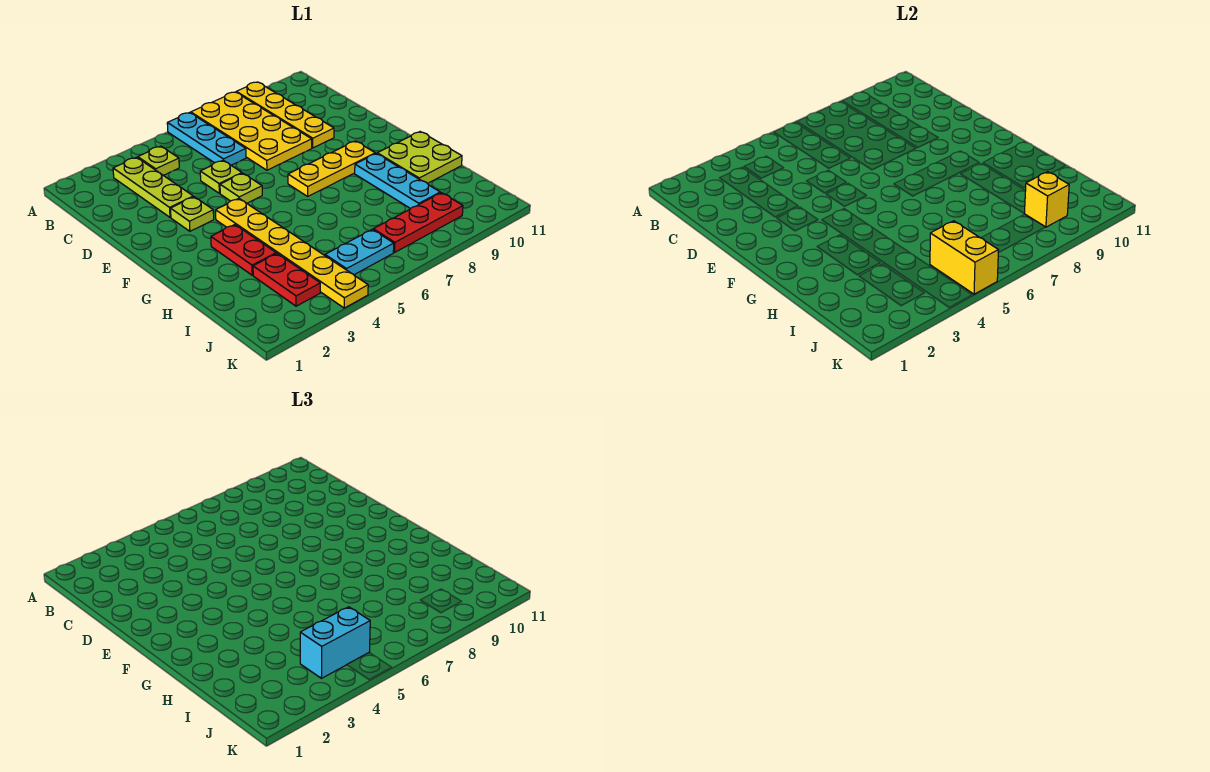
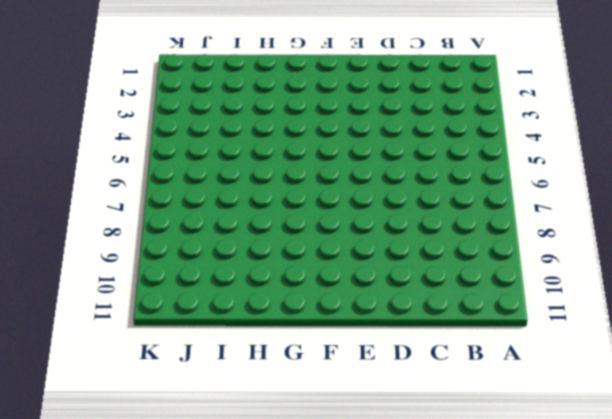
none -> cyan plate A6:C6 level 1
none -> yellow plate A7:D8 level 1
none -> yellow plate A9:D9 level 1

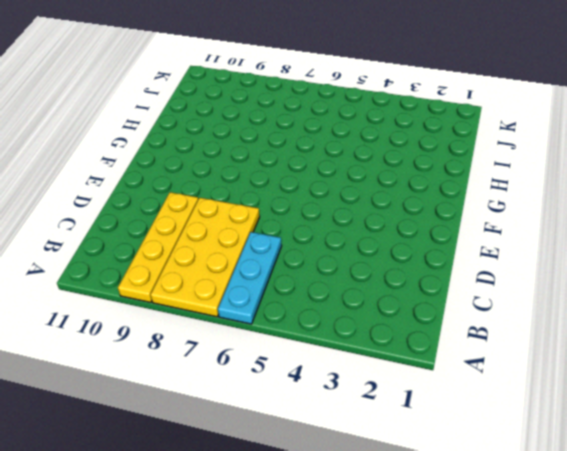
none -> lime plate B3:D3 level 1
none -> lime plate B4 level 1
none -> lime plate D5 level 1

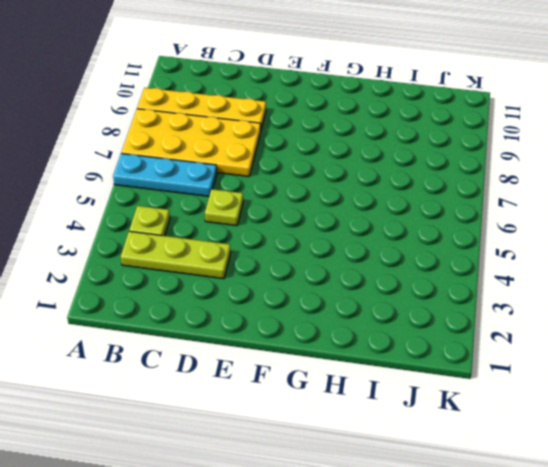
none -> lime plate E3 level 1
none -> lime plate E5 level 1
none -> yellow plate F4:K4 level 1

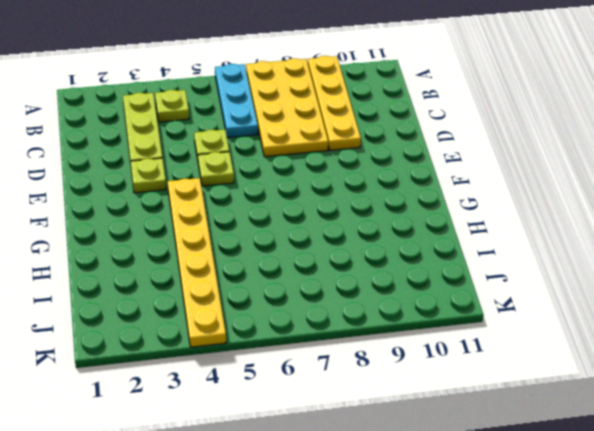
none -> yellow plate F7:F9 level 1
none -> red plate G3:H3 level 1
none -> cyan plate G9:I9 level 1

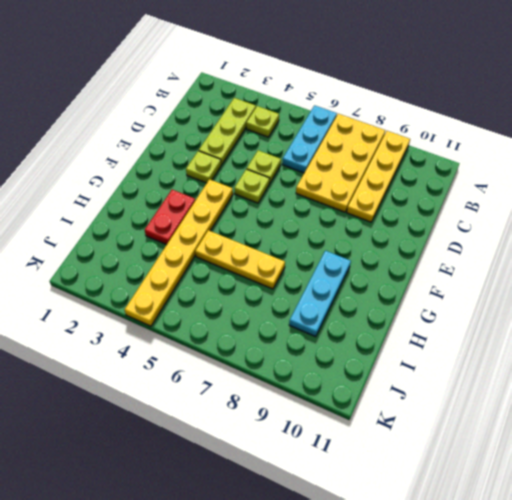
yellow plate H5:H7 level 1 -> yellow plate F7:F9 level 1
none -> lime plate G10:H11 level 1
none -> red plate I3:J3 level 1
none -> cyan plate J5:J6 level 1

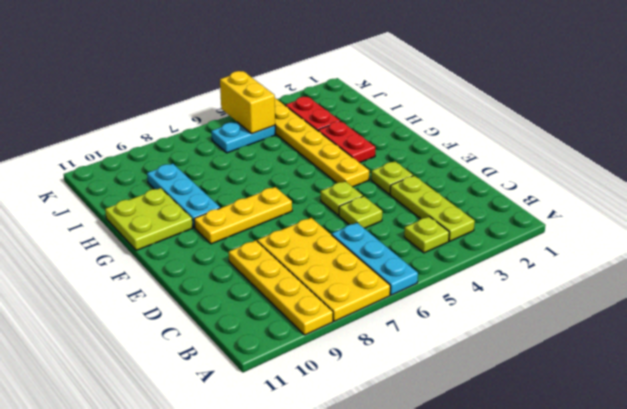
none -> red plate J7:J9 level 1
none -> yellow brick J9 level 2
none -> cyan brick J4:J5 level 3

